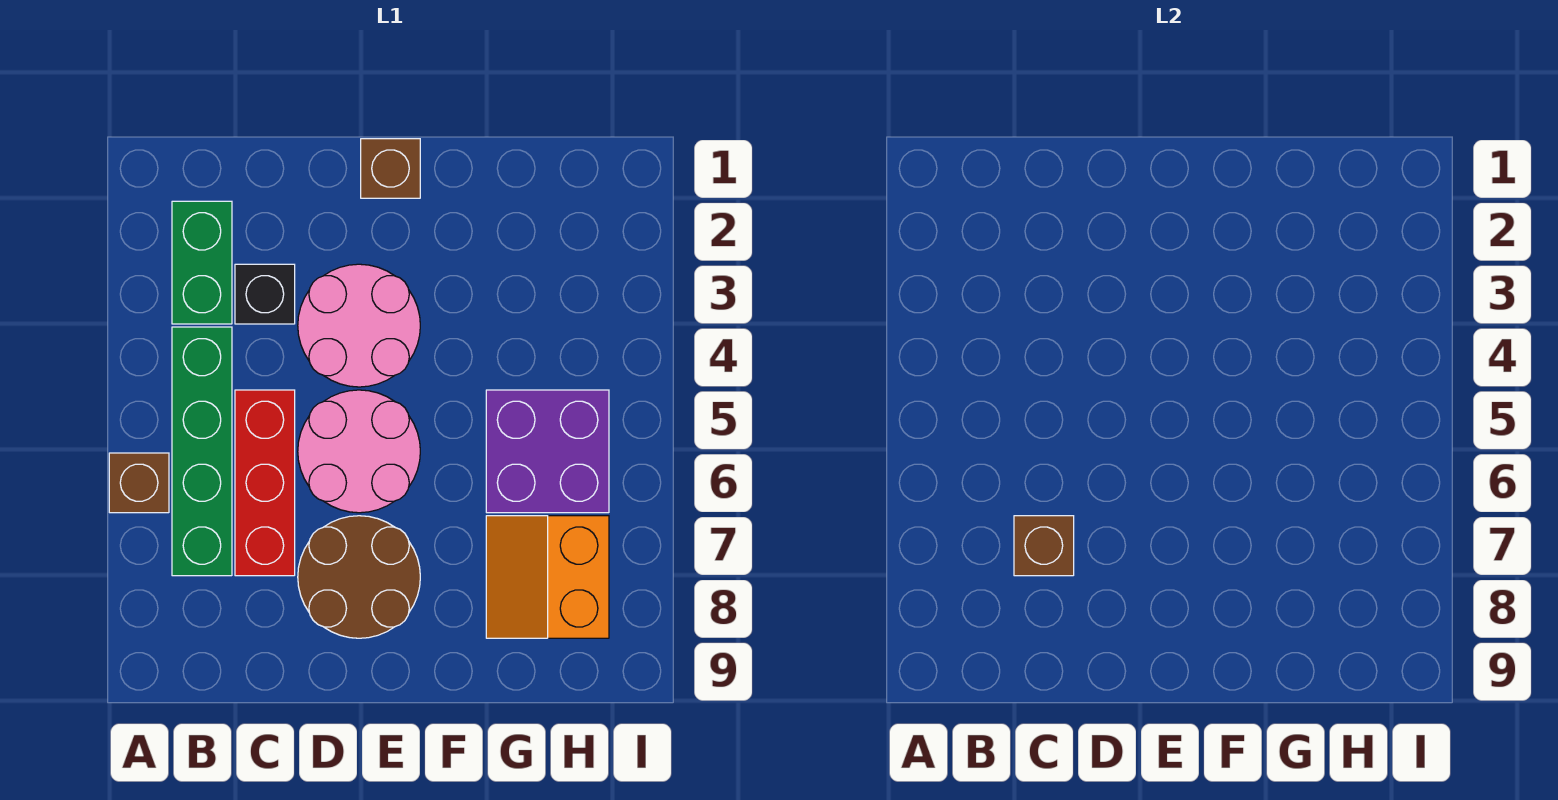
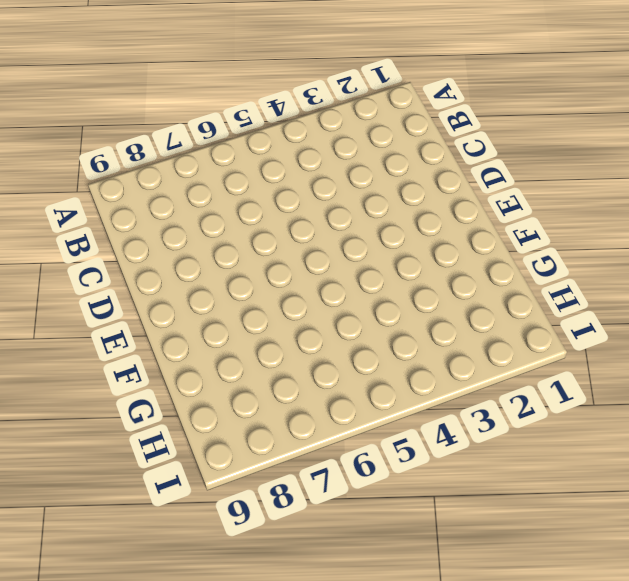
none -> brown brick A6 level 1
none -> green brick B2:B3 level 1
none -> green brick B4:B7 level 1

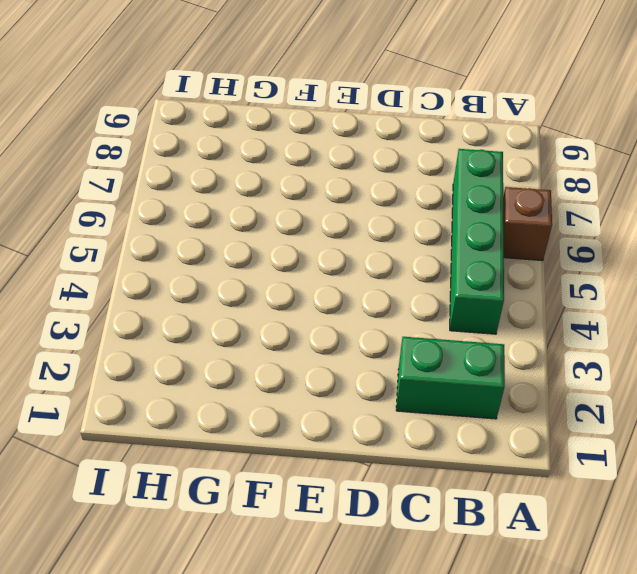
green brick B2:C2 level 1 -> green brick B2:B3 level 1
none -> black brick C3 level 1
none -> red brick C5:C7 level 1
none -> pink round brick D3:E4 level 1

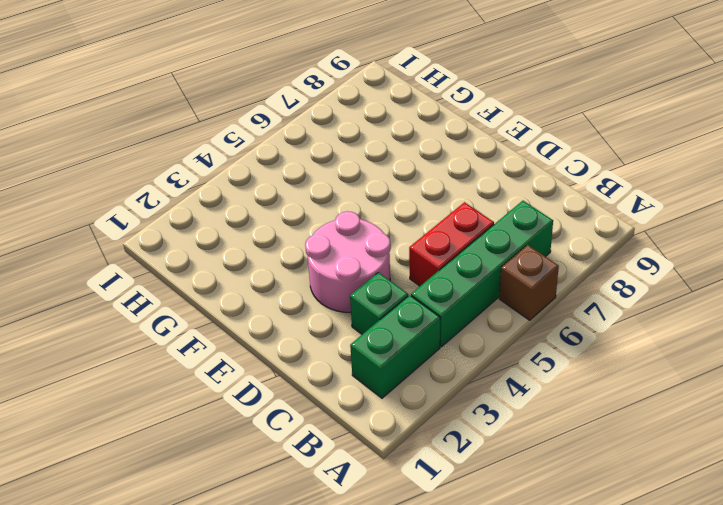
green brick C3 level 1 -> black brick C3 level 1
red brick C5:C6 level 1 -> red brick C5:C7 level 1
none -> pink round brick D5:E6 level 1
none -> brown round brick D7:E8 level 1
none -> brown brick E1 level 1

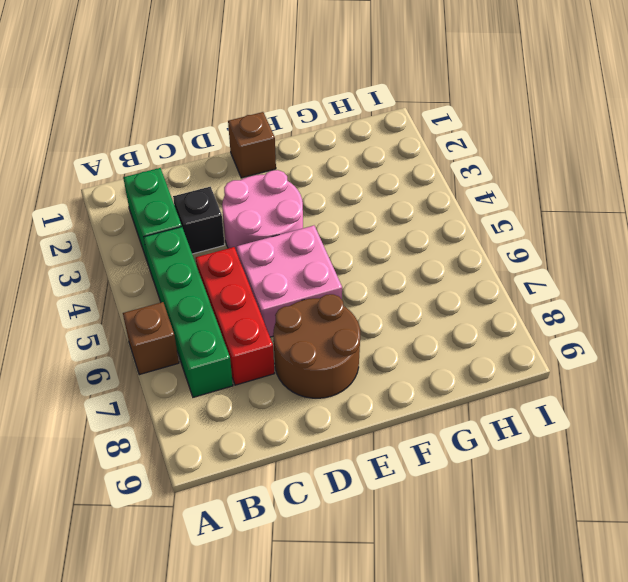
pink brick D5:E6 level 1 -> pink round brick D5:E6 level 1
none -> purple brick G5:H6 level 1
none -> orange slope G7:H8 level 1 top H
none -> brown brick C7 level 2

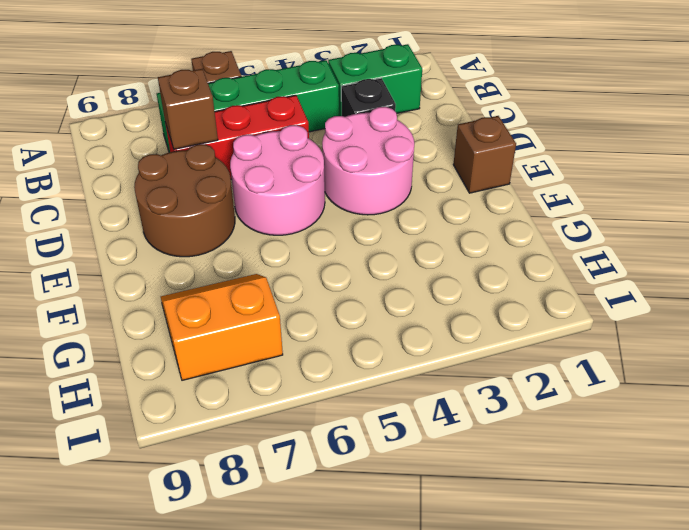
none -> purple brick G5:H6 level 1

